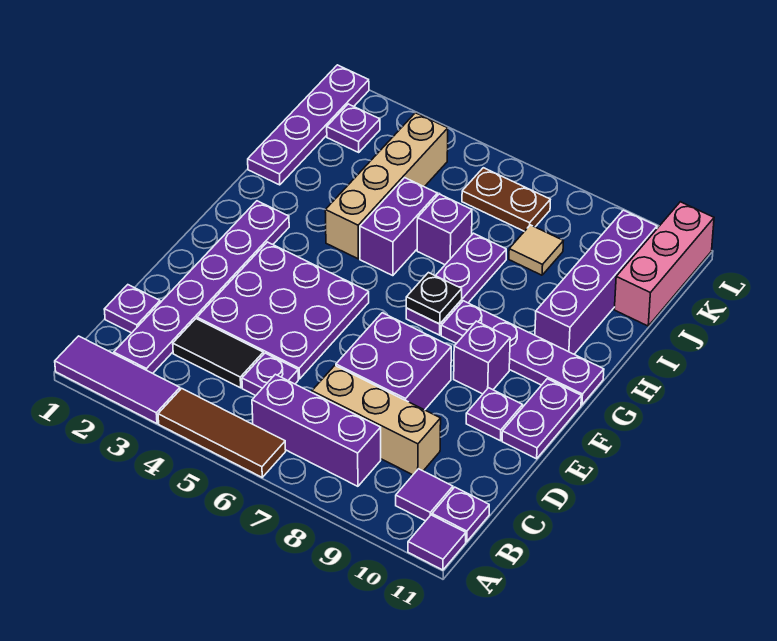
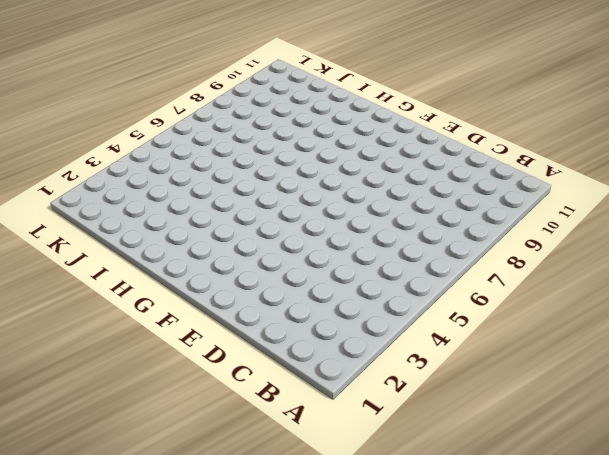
none -> purple tile A1:A3 level 1
none -> brown tile A4:A6 level 1
none -> purple tile A11 level 1

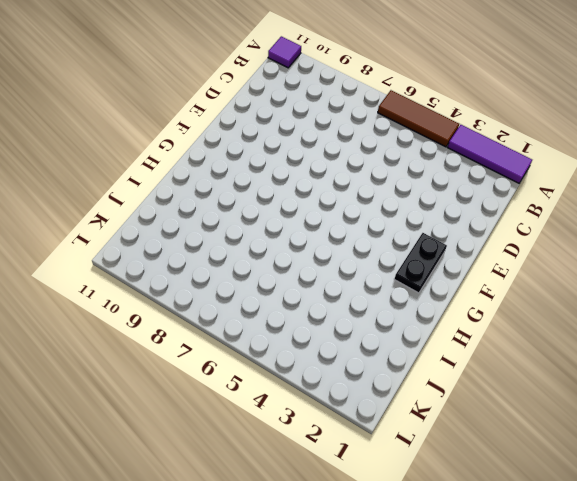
black plate F2:G2 level 1 -> purple plate B2:G2 level 1
none -> purple brick B6:B8 level 1
none -> purple tile B10 level 1
none -> purple plate B11 level 1

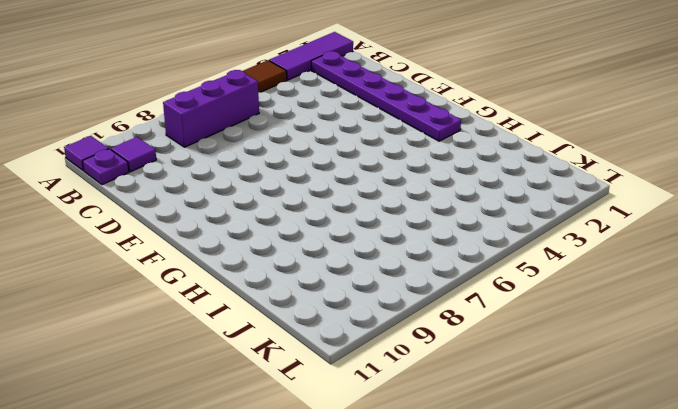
none -> purple plate C1 level 1
none -> black tile C3:C4 level 1
none -> purple plate C5 level 1

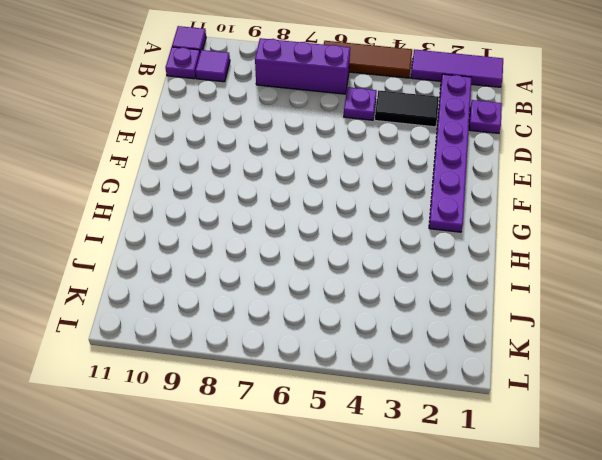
none -> tan brick C7:C9 level 1
none -> purple plate D3:F5 level 1
none -> purple brick D7:E8 level 1

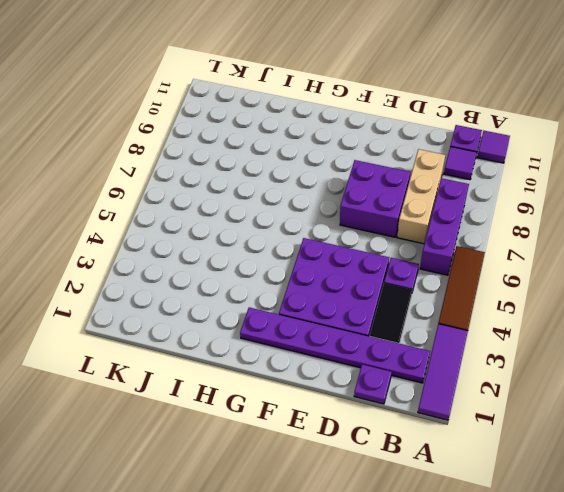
none -> purple plate E10 level 1
none -> purple plate E11:F11 level 1
none -> purple brick F9 level 1

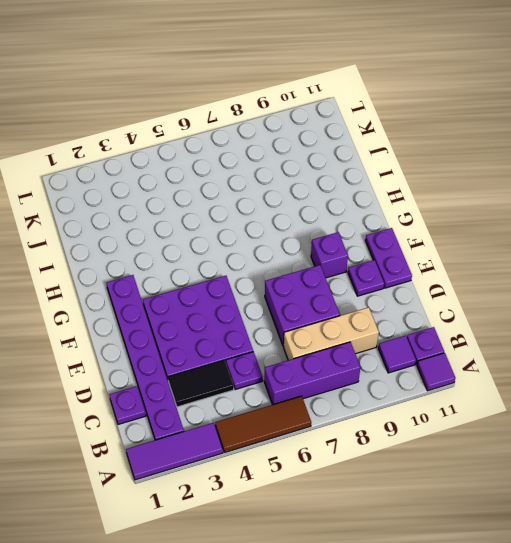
none -> purple plate G7:I7 level 1
none -> purple plate G8:G11 level 1
none -> tan brick H4:K4 level 1

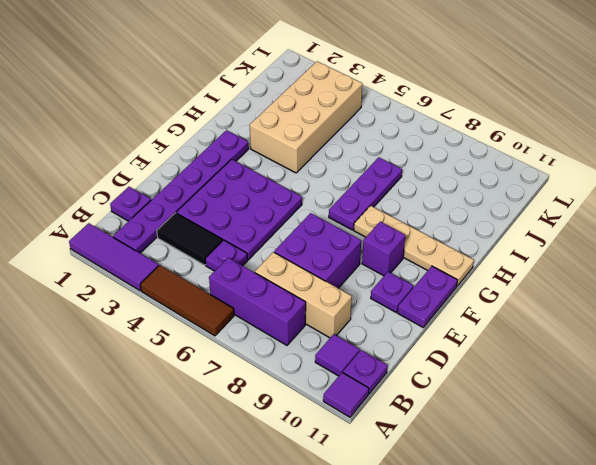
tan plate G8:G11 level 1 -> purple plate G8:G11 level 1
tan brick H3:K4 level 1 -> tan brick H4:K4 level 1
none -> purple brick H5:I5 level 1
none -> purple brick H10:K10 level 1
none -> purple plate I1:L1 level 1

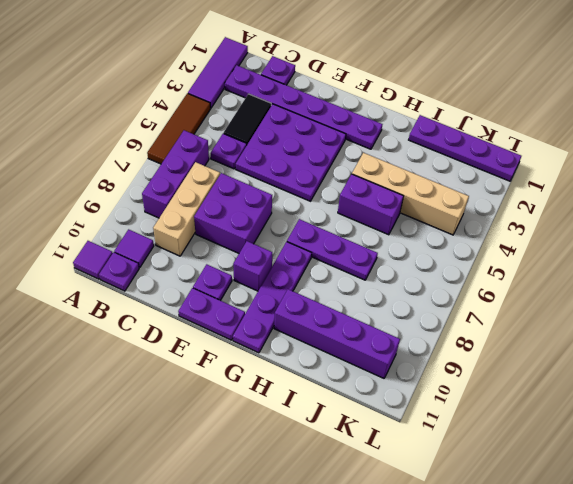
none -> purple brick I6 level 1
none -> tan tile J8 level 1
none -> pink brick J11:L11 level 1

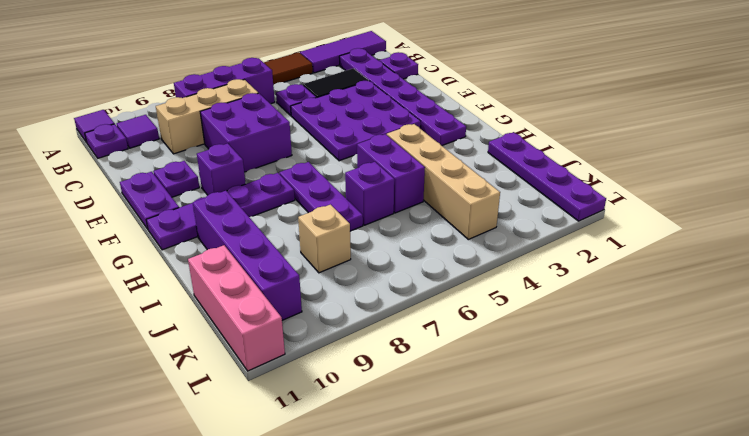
tan brick J8 level 1 -> tan tile J8 level 1
none -> purple plate K2 level 1
none -> brown plate K6:K7 level 1
none -> black plate G7 level 2

